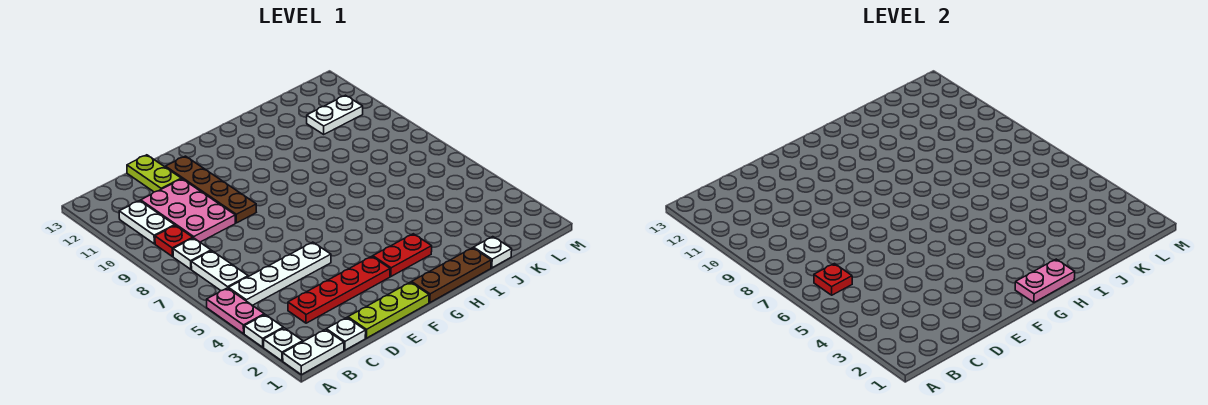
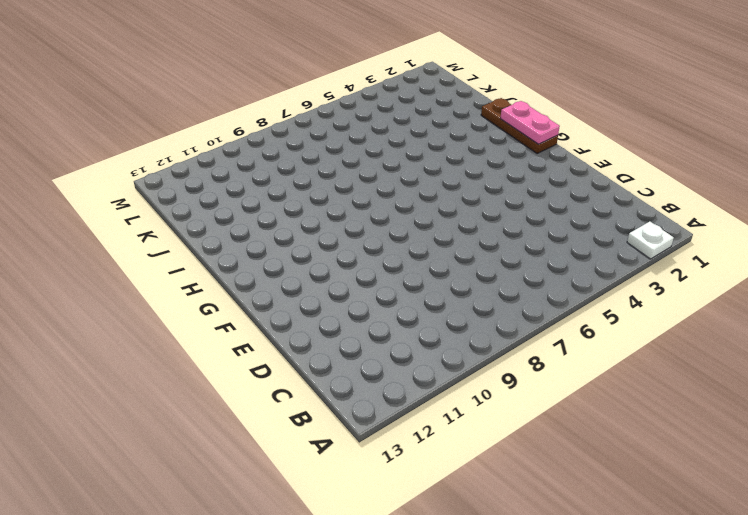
none -> white plate A1:B1 level 1
none -> white plate A3 level 1
none -> pink plate A4:A5 level 1

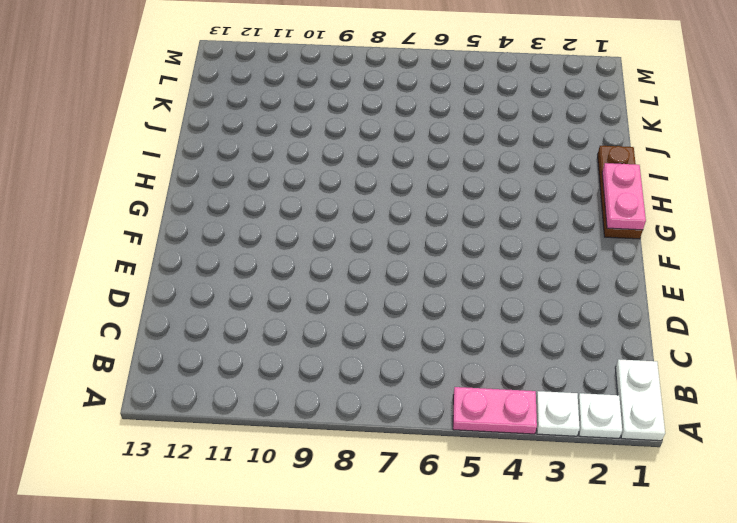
none -> white plate B5:E5 level 1
none -> white plate B6:B7 level 1
none -> white plate B8 level 1

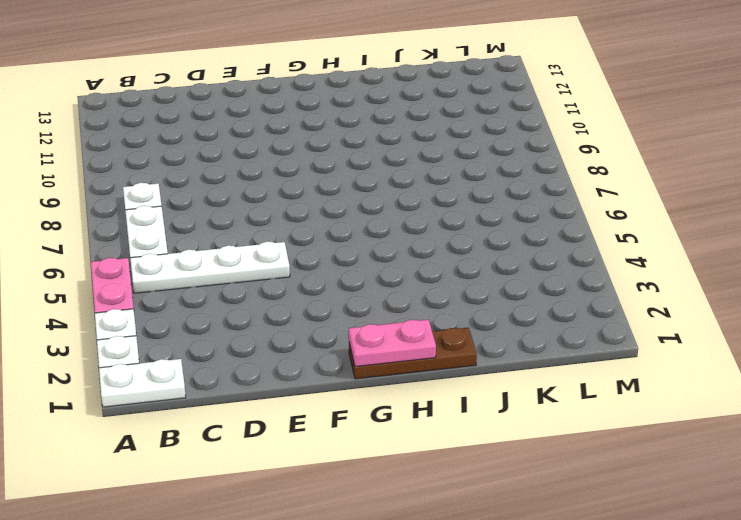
none -> red plate B9 level 1
none -> white plate B10:B11 level 1
none -> white plate C1 level 1

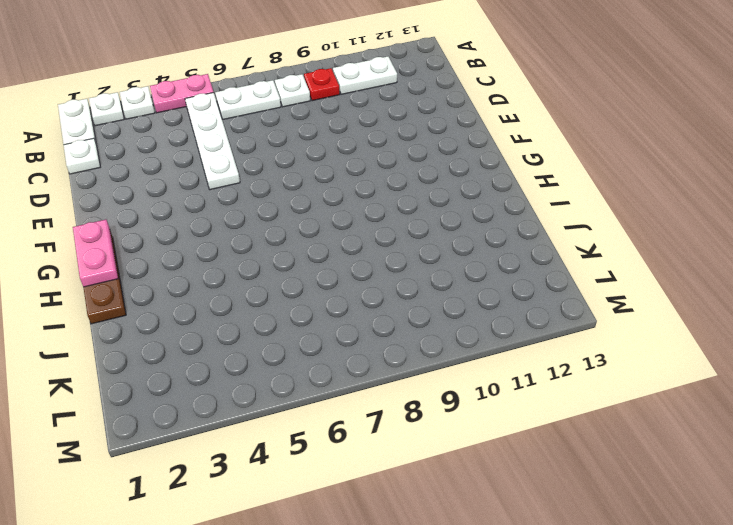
none -> red plate C3:F3 level 1
none -> pink plate C9:D11 level 1
none -> lime plate D1:F1 level 1

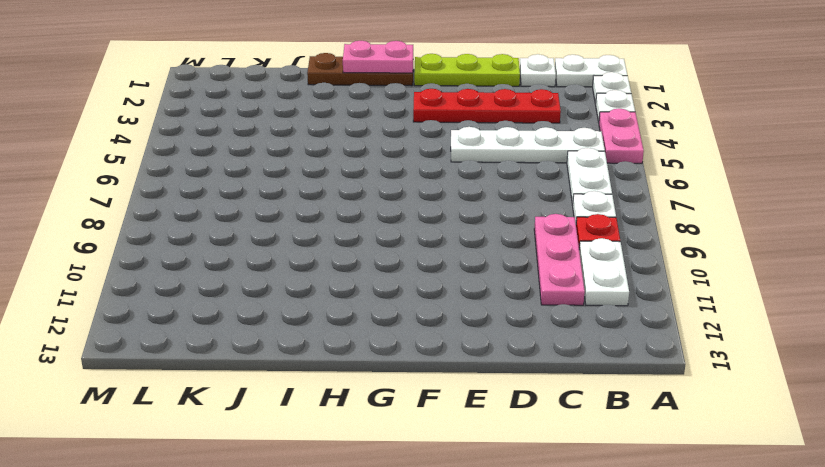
pink plate C9:C11 level 1 -> pink plate C9:D11 level 1
none -> lime plate D12:D13 level 1
none -> brown plate E9:E12 level 1
none -> red plate G3:H3 level 1

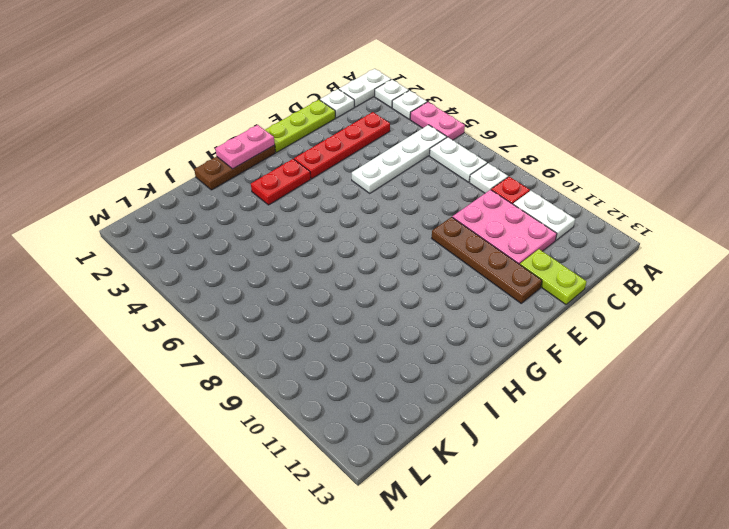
none -> white plate J1 level 1
none -> white plate K11:L11 level 1
none -> red plate B6 level 2

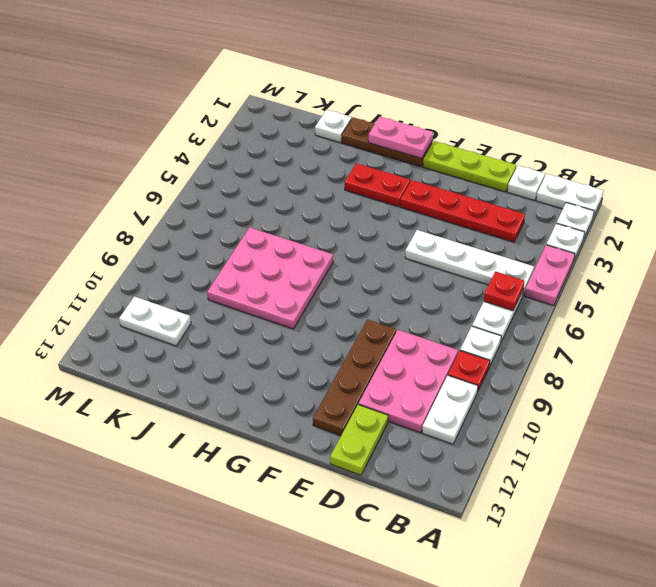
pink plate H7:J9 level 1 -> none

